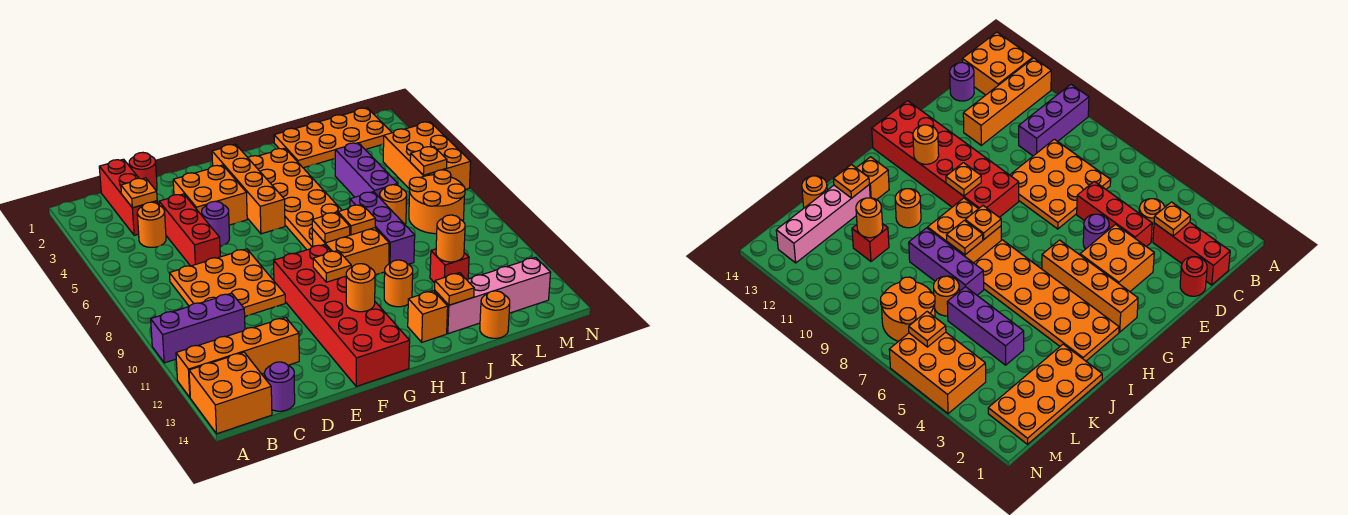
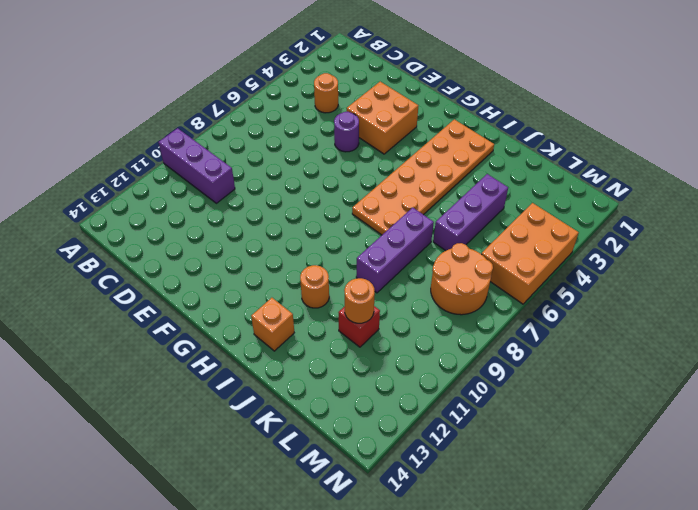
none -> orange brick A12:D12 level 1
none -> orange brick A13:B14 level 1
none -> red brick C1:C3 level 1
none -> orange plate C7:E9 level 1

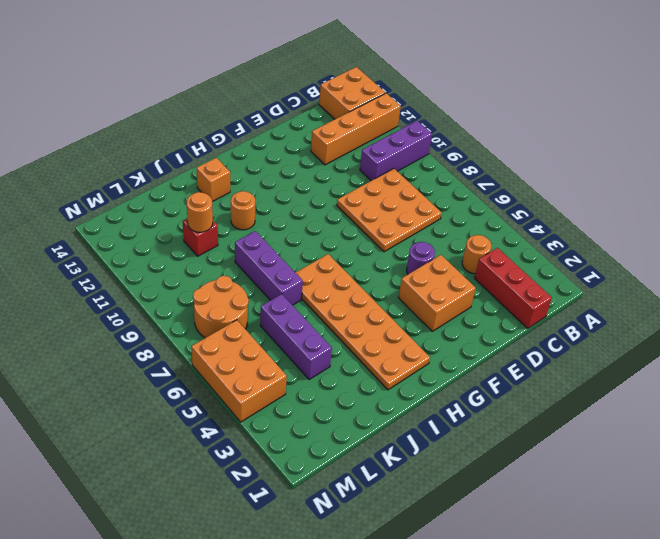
none -> purple round brick C14 level 1
none -> red round brick D1 level 1
none -> red brick D4:D6 level 1
none -> red brick F9:G14 level 1

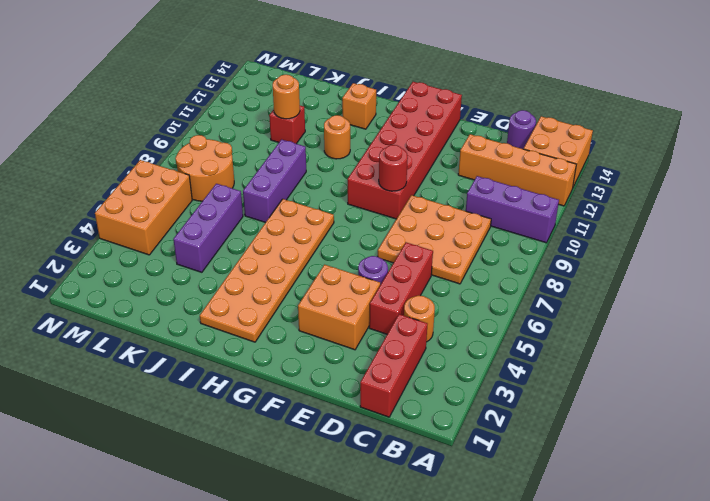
red round brick F9 level 2 -> red round brick D1 level 1
none -> orange brick G2:G5 level 1
none -> orange brick H8:I9 level 1
none -> orange plate J1:M2 level 1
none -> pink brick J13:M13 level 1

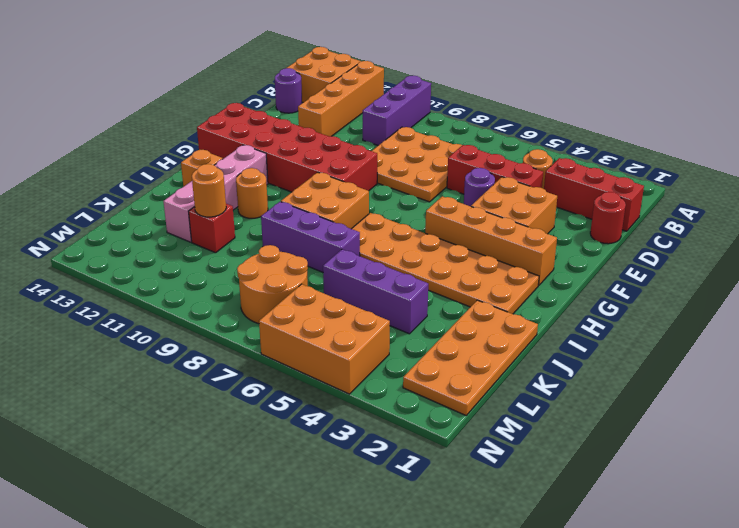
pink brick H12:K12 level 1 -> pink brick J13:M13 level 1
none -> orange round brick K7 level 1
none -> orange round brick K14 level 1
none -> orange plate C3 level 2
none -> orange plate G10 level 2

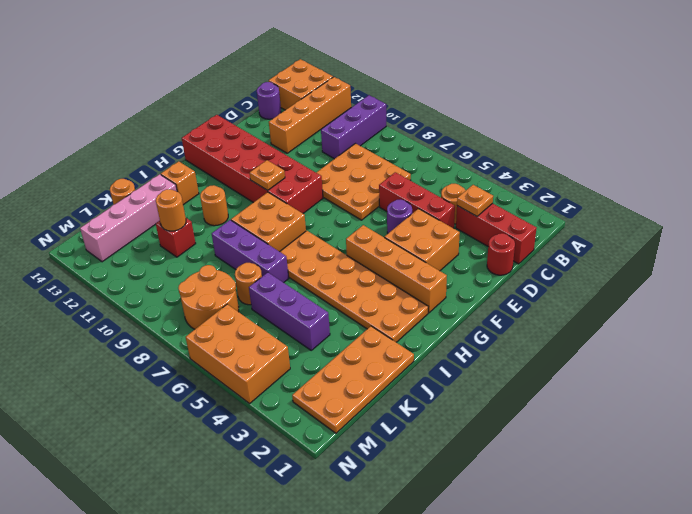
none -> orange round brick G12 level 2
none -> orange plate H8 level 2
none -> orange plate I8 level 2
none -> orange plate J13 level 2

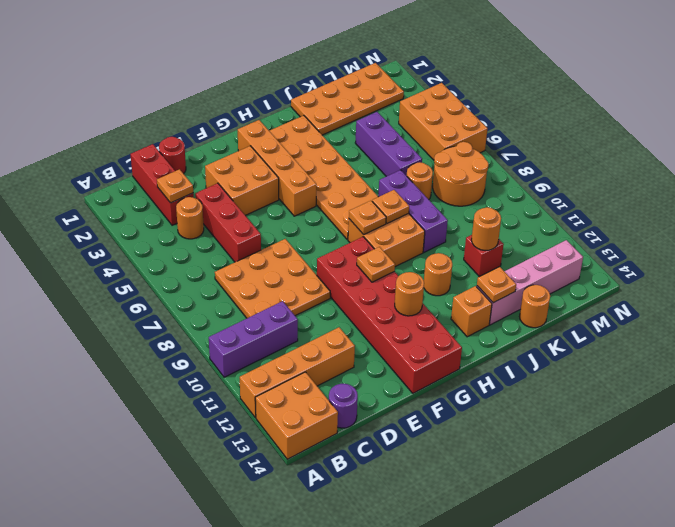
none -> purple round brick E5 level 1
none -> orange plate M6 level 2

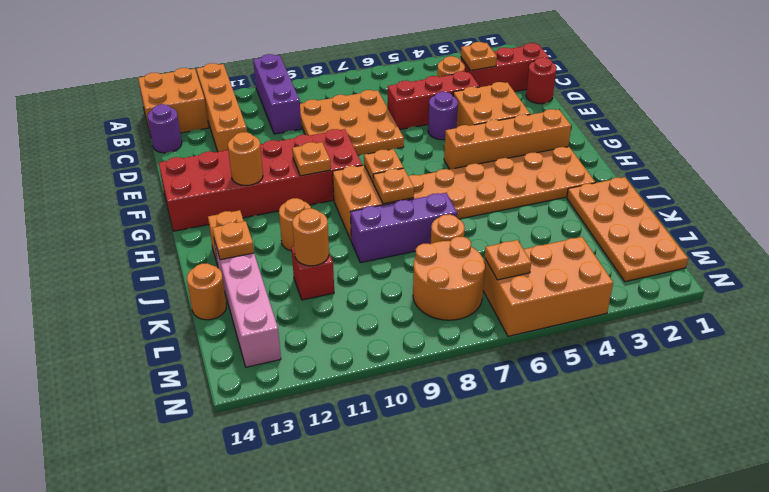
none -> purple brick K4:K6 level 1

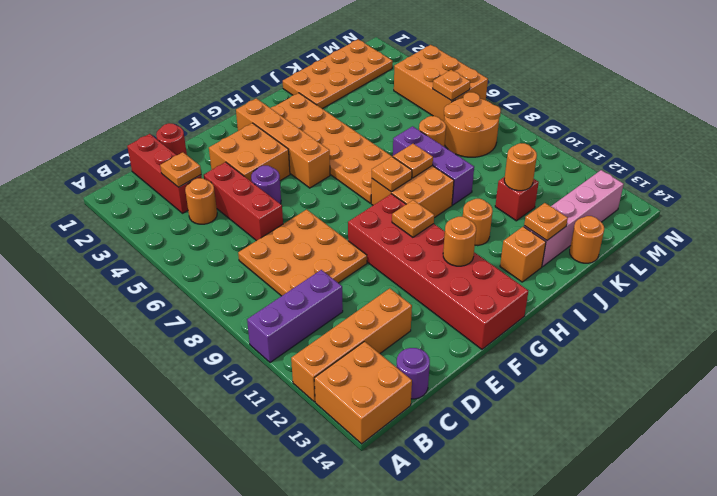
none -> purple brick K4:K6 level 1

